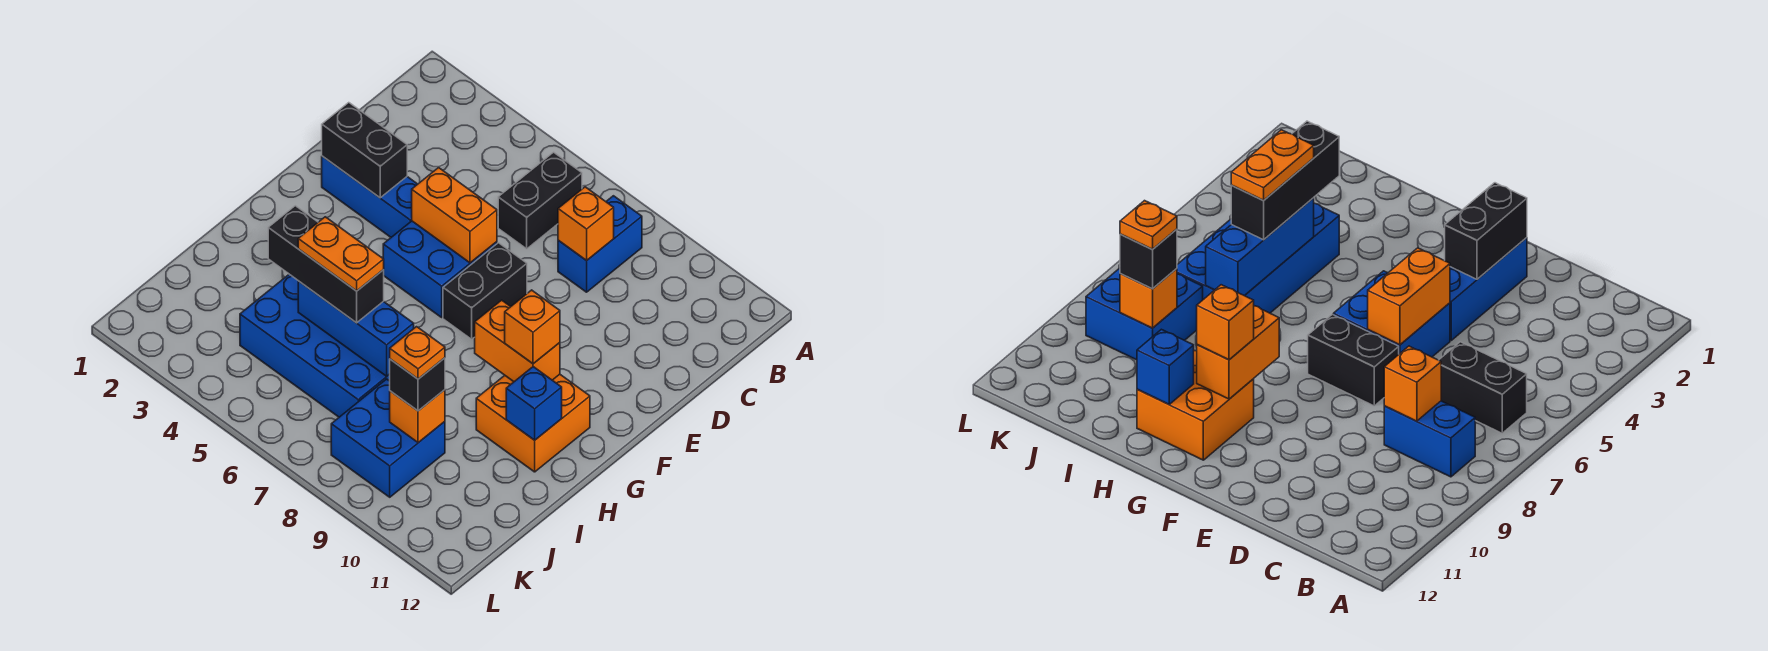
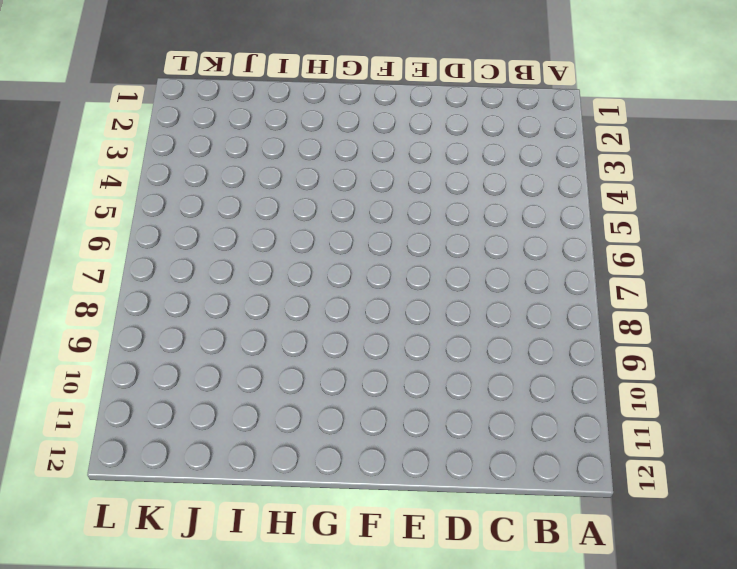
none -> black brick B6:C6 level 1
none -> blue brick B8:C8 level 1
none -> blue brick E2:E4 level 1

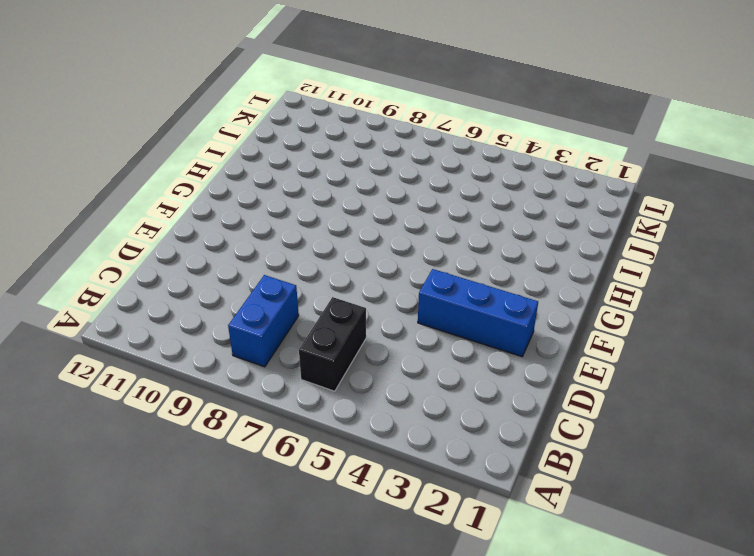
none -> blue brick E5:F6 level 1
none -> black brick E7:F7 level 1
none -> orange brick G10:H11 level 1

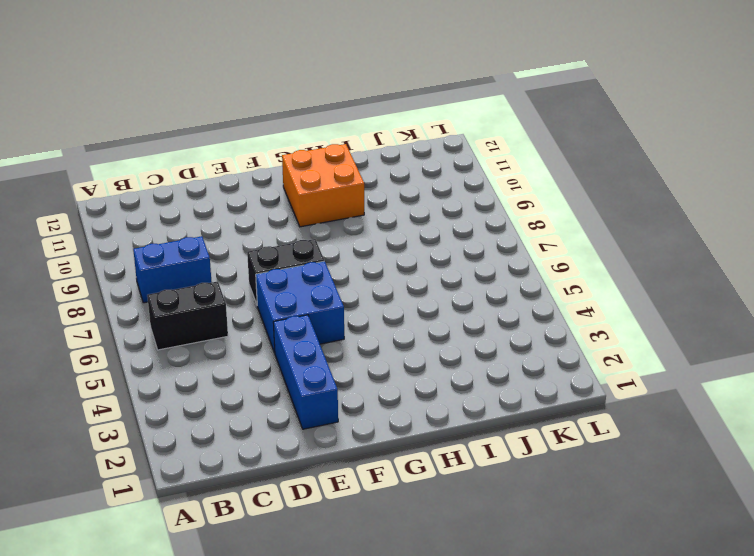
none -> blue brick I4:J7 level 1
none -> blue brick J8:K9 level 1
none -> orange brick C8 level 2

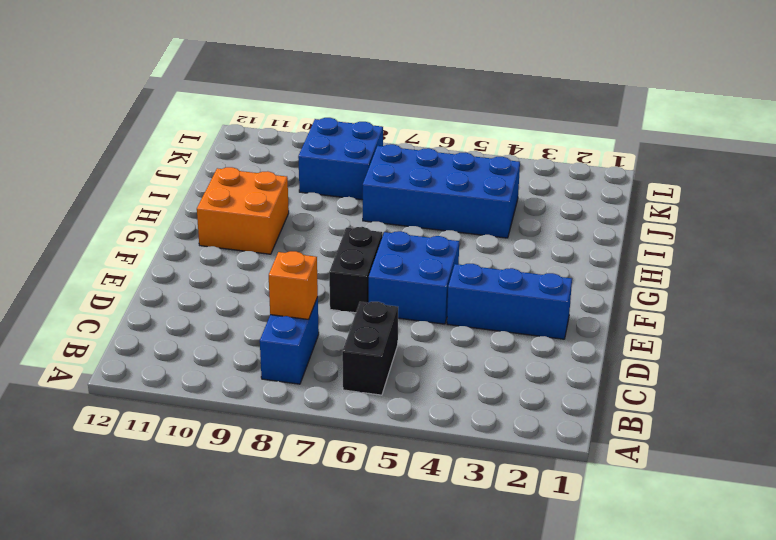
none -> black brick E2:E3 level 2
none -> orange brick E5:E6 level 2
none -> orange brick G9:G10 level 2

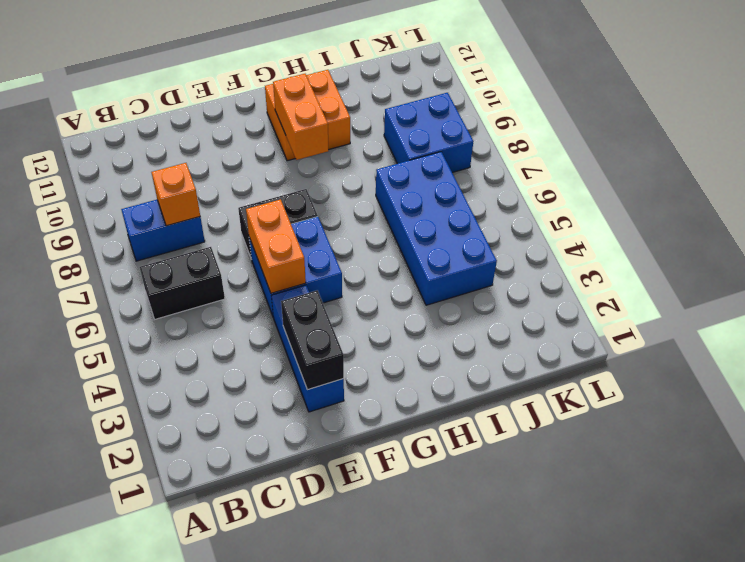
none -> blue brick H11 level 2
none -> blue brick I5:I7 level 2
none -> orange brick J9 level 2

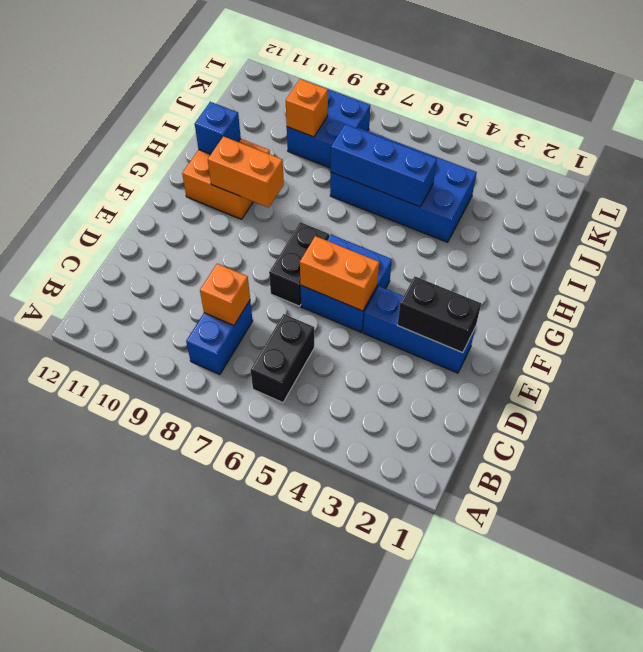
none -> orange brick G10 level 3
none -> black brick I4:I6 level 3
none -> black brick J9 level 3

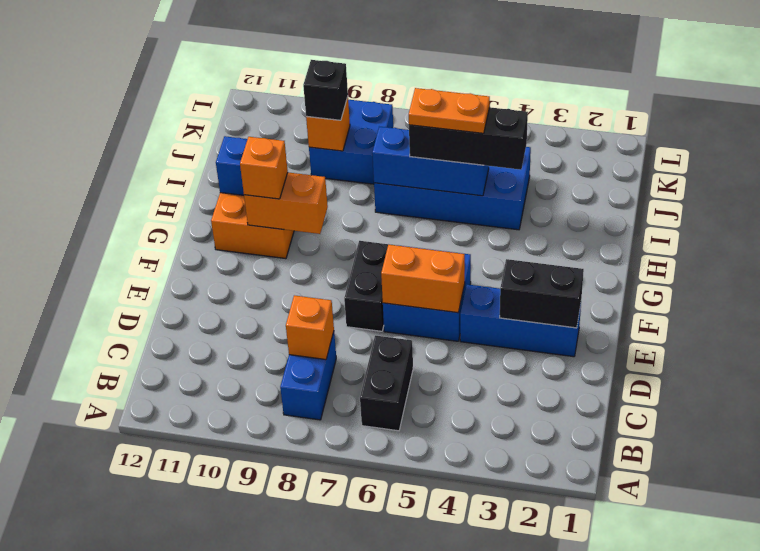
none -> orange plate J9 level 4

